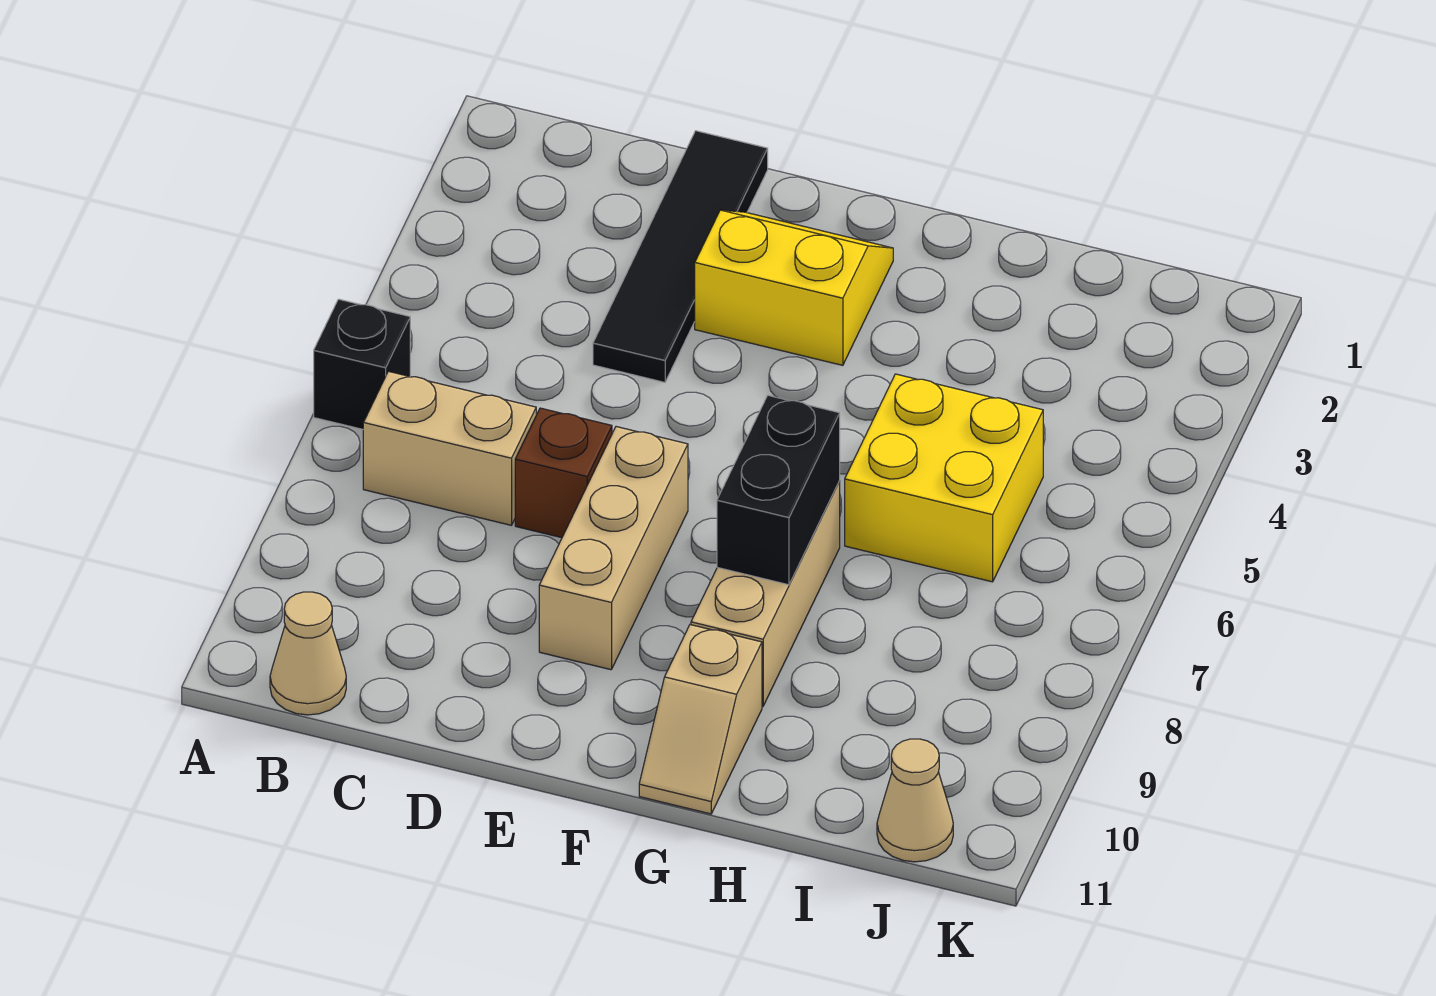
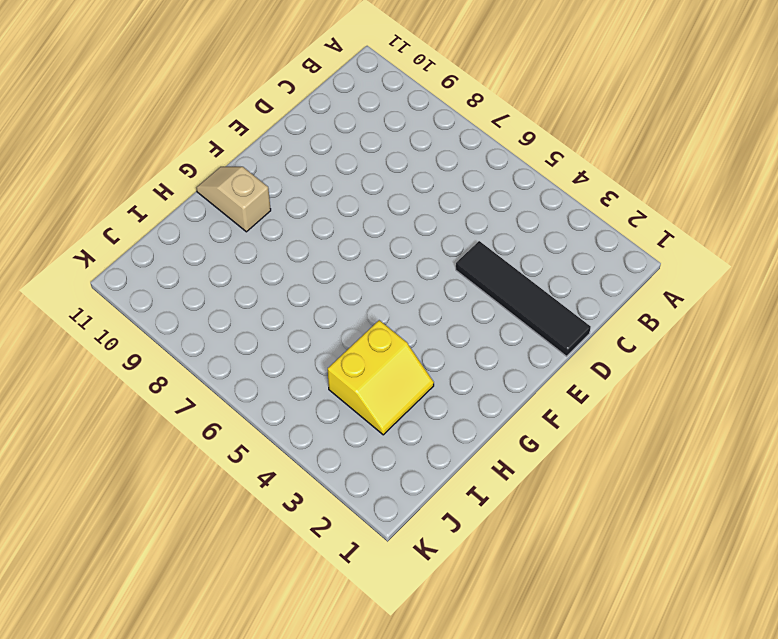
yellow slope H3:I4 level 1 top 4 -> yellow slope E2:F3 level 1 top 3
none -> black brick A6 level 1
none -> tan brick B7:C7 level 1
none -> tan cone B11 level 1

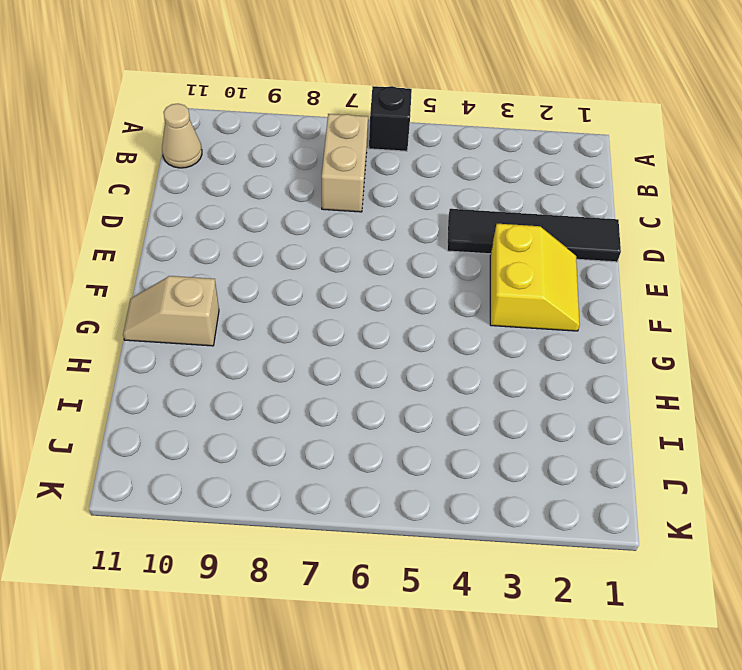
none -> brown brick D7 level 1
none -> tan brick E7:E9 level 1
none -> tan brick G7:G9 level 1

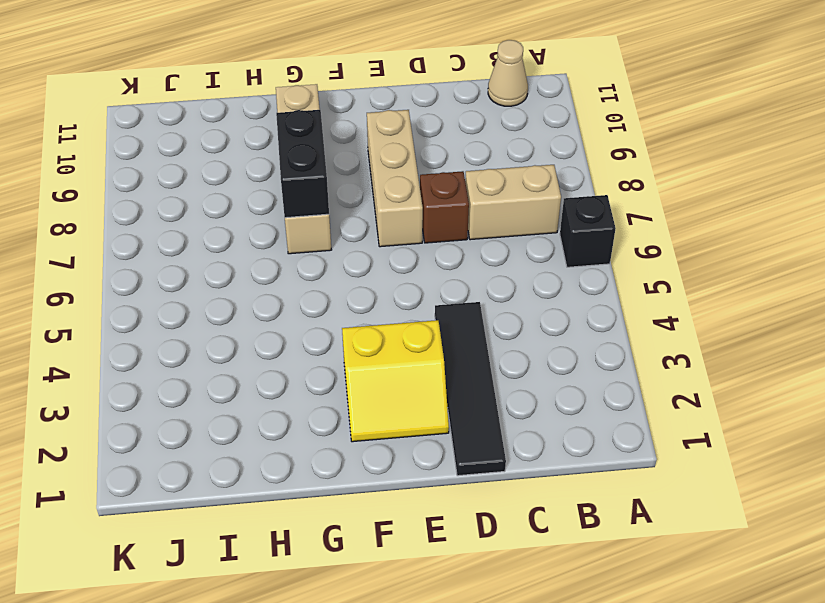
none -> yellow brick H5:I6 level 1
none -> tan cone J11 level 1

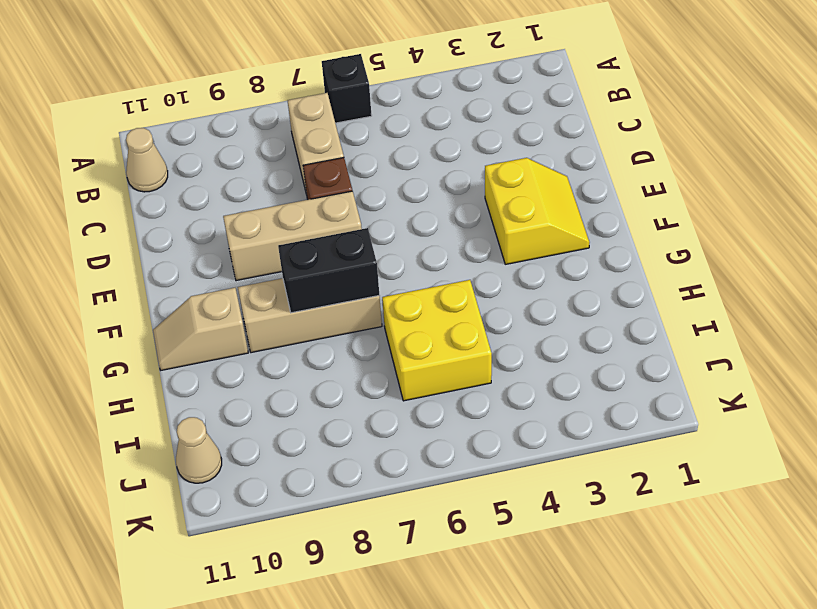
none -> black tile D1:D4 level 1

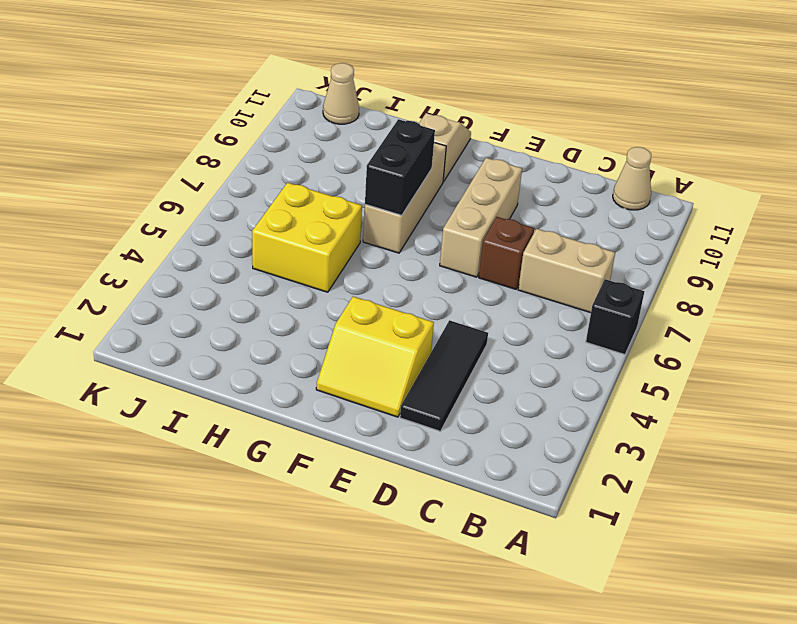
black tile D2:D4 level 1 -> black tile D1:D4 level 1

